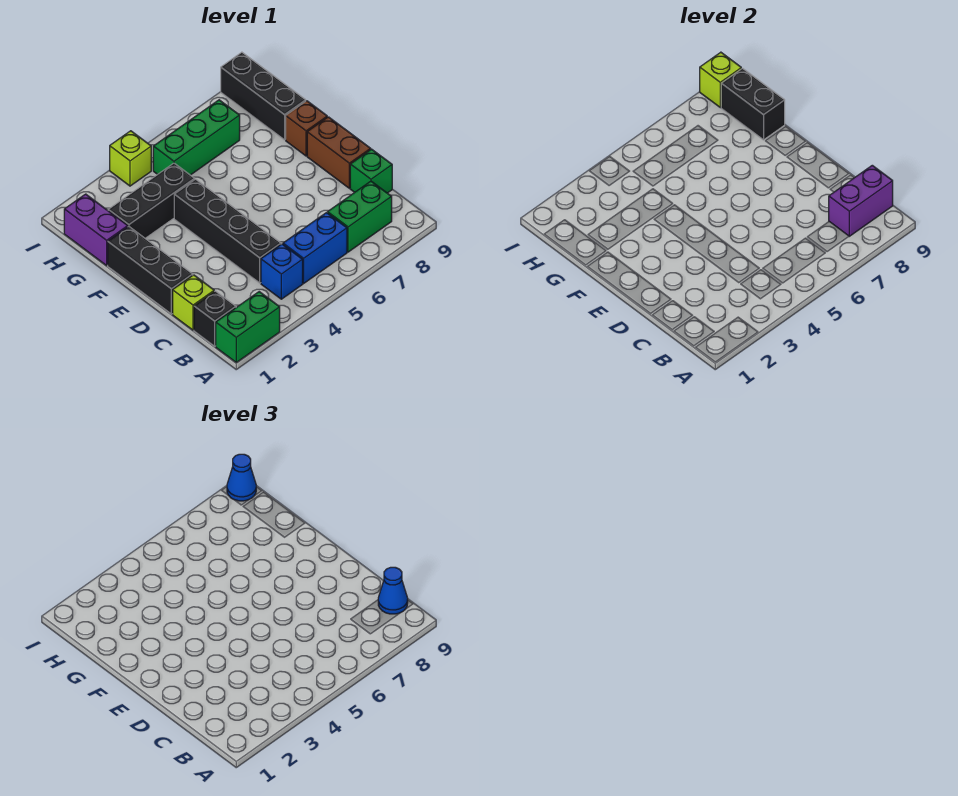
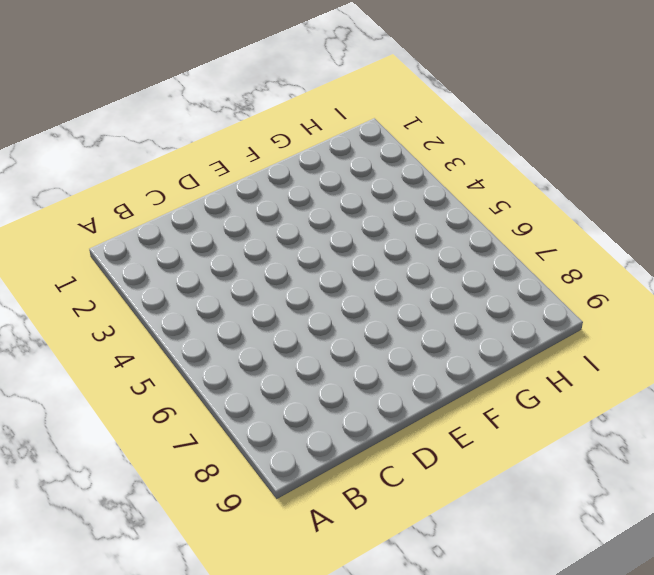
none -> green brick A1:A2 level 1
none -> black brick B1 level 1
none -> blue brick B4 level 1

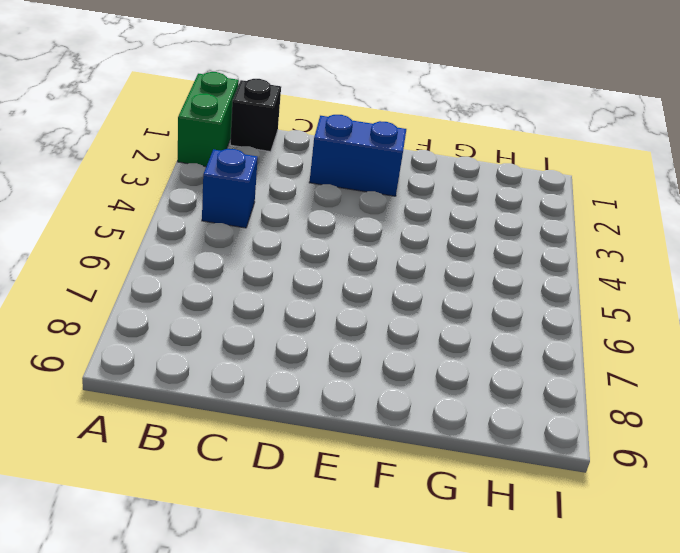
blue brick D2:E2 level 1 -> blue brick B5:B6 level 1
none -> green brick B7:B8 level 1
none -> lime brick C1 level 1
none -> black brick C4:F4 level 1

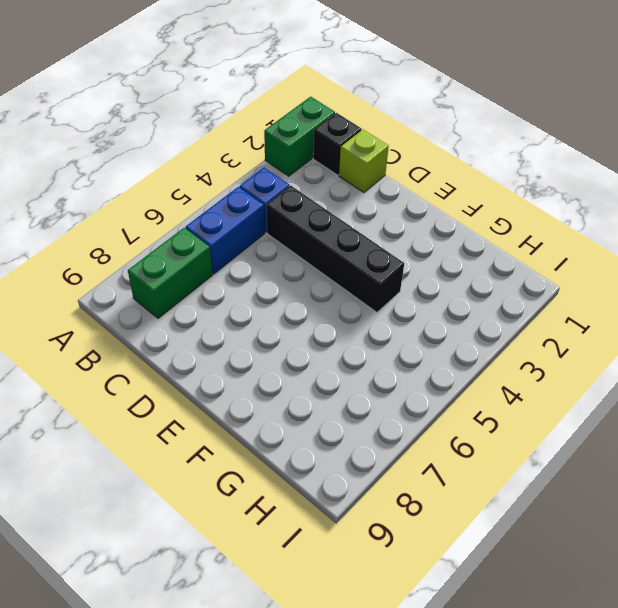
none -> green brick C9 level 1
none -> black brick D1:F1 level 1
none -> brown brick D9:E9 level 1

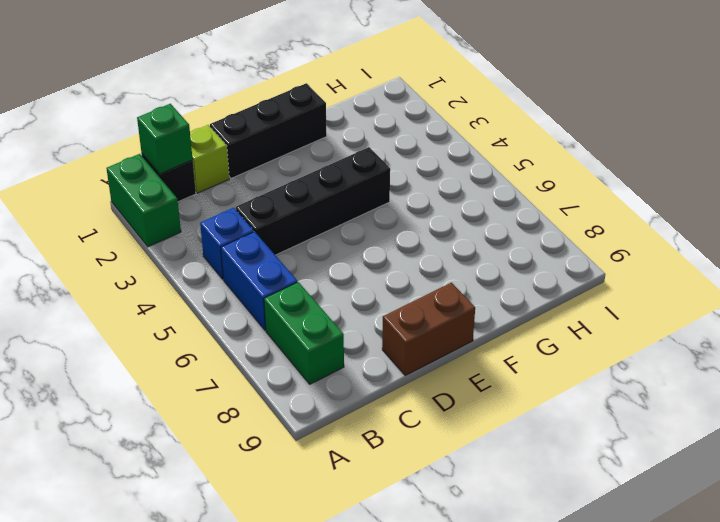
green brick B1 level 2 -> green brick C9 level 1
none -> brown brick F9 level 1
none -> purple brick G1:H1 level 1
none -> black brick G2:G4 level 1

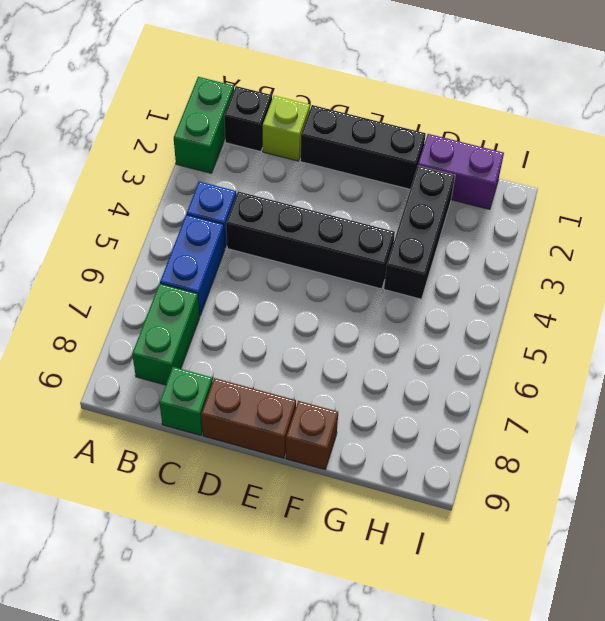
none -> black brick G9:I9 level 1
none -> green brick H5:H7 level 1
none -> lime brick I4 level 1

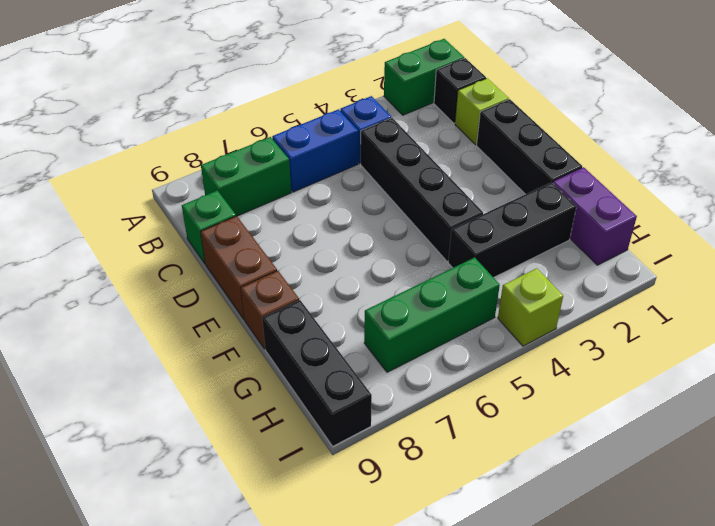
none -> purple brick B8:B9 level 2
none -> black brick G9:H9 level 2
none -> lime brick I9 level 2

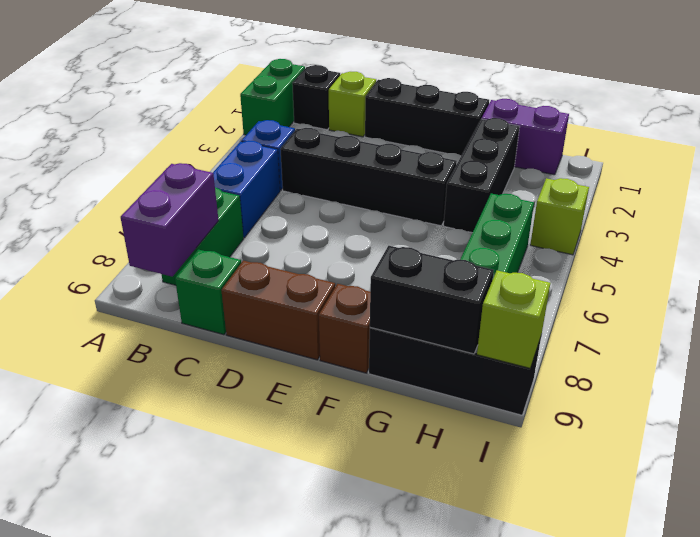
none -> blue cone B9 level 3
none -> blue cone I9 level 3

